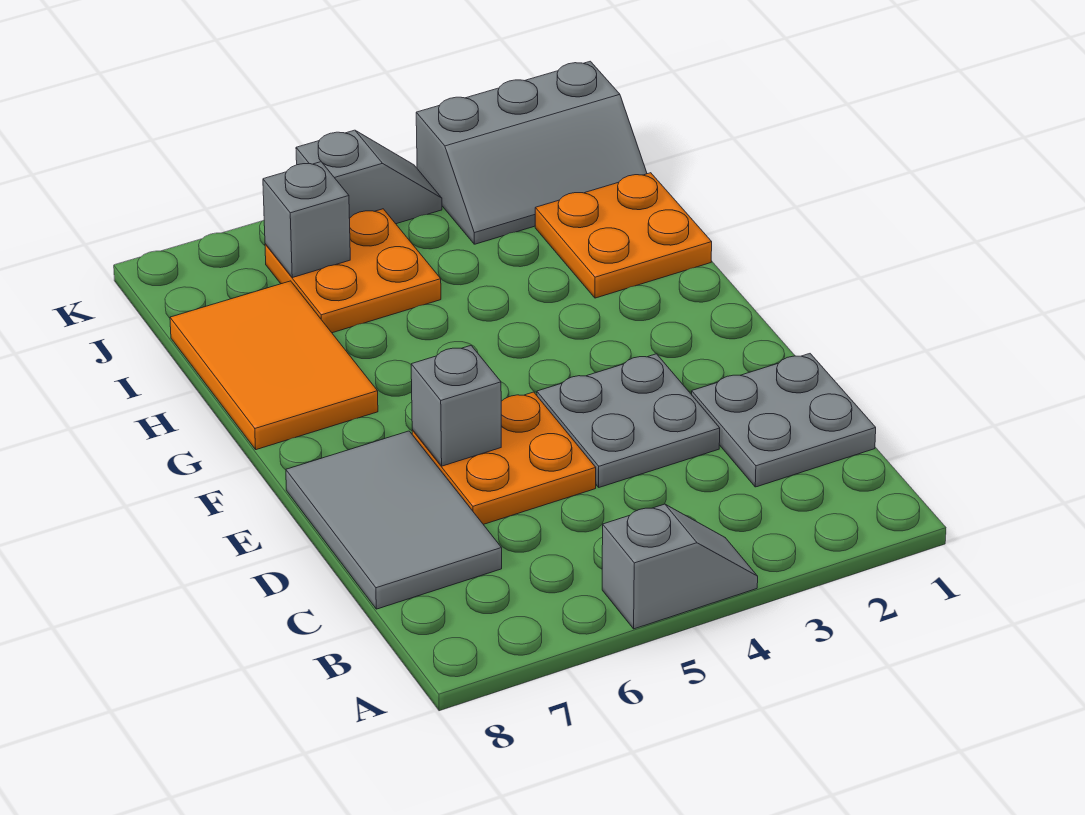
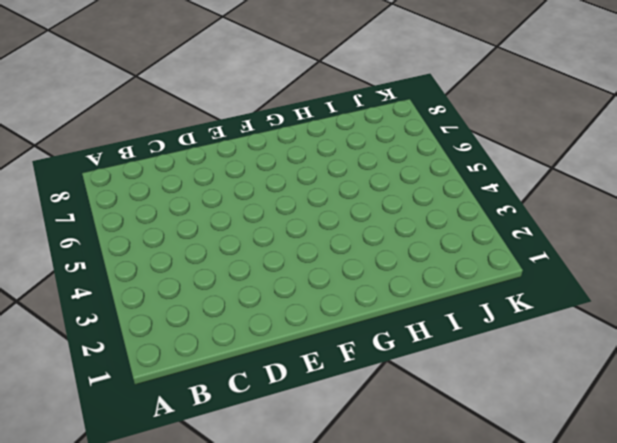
none -> grey slope A4:A5 level 1 top 5
none -> grey plate C1:D2 level 1
none -> grey tile C7:E8 level 1

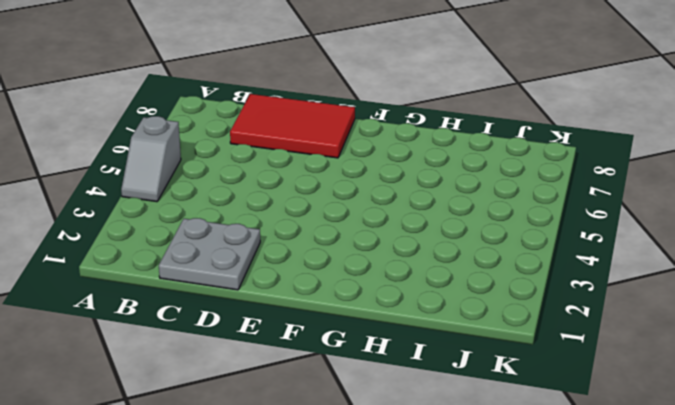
red tile C7:E8 level 1 -> grey tile C7:E8 level 1
none -> grey plate D3:E4 level 1
none -> orange plate D5:E6 level 1
none -> orange tile G7:I8 level 1

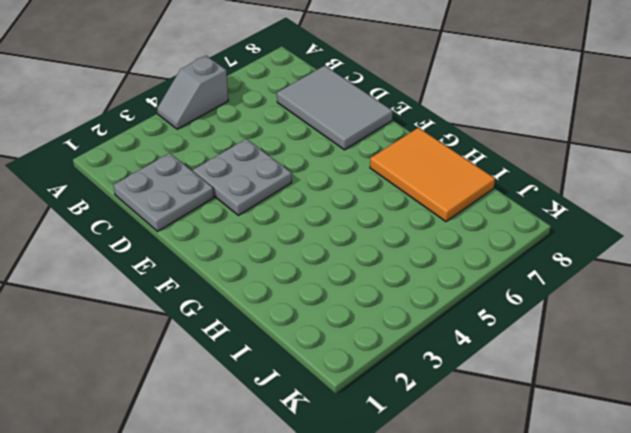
none -> orange plate D5:E6 level 1
none -> orange plate H1:I2 level 1
none -> orange plate I5:J6 level 1

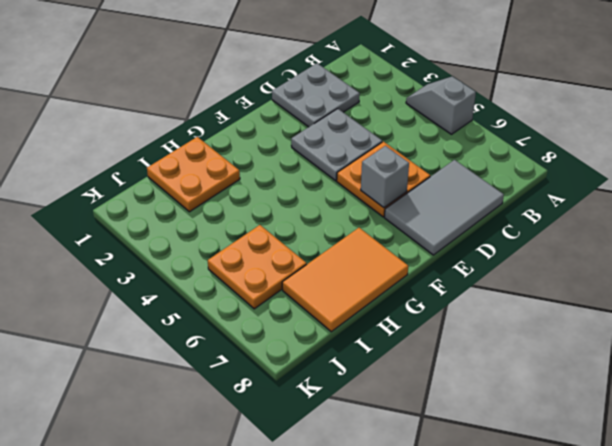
none -> grey slope J1:K3 level 1 top K
none -> grey slope K4:K5 level 1 top 5
none -> grey brick J6 level 2

